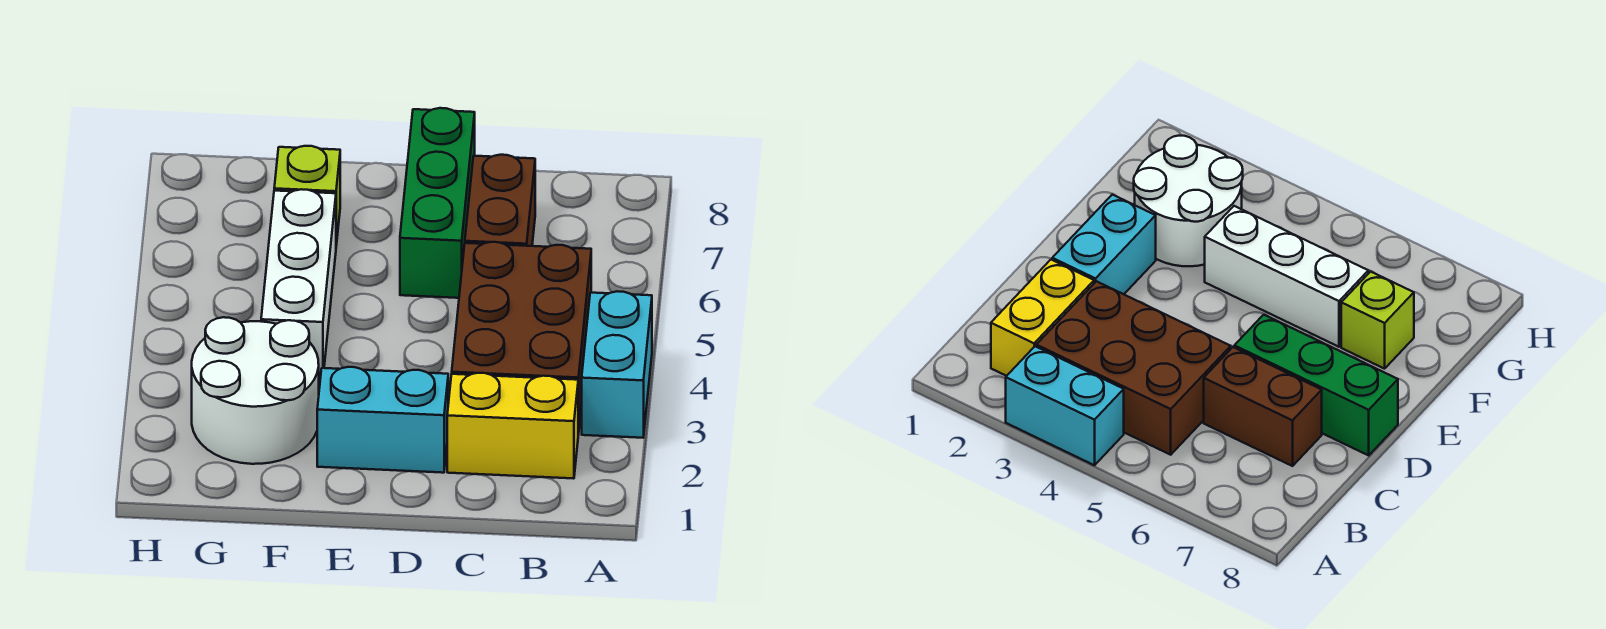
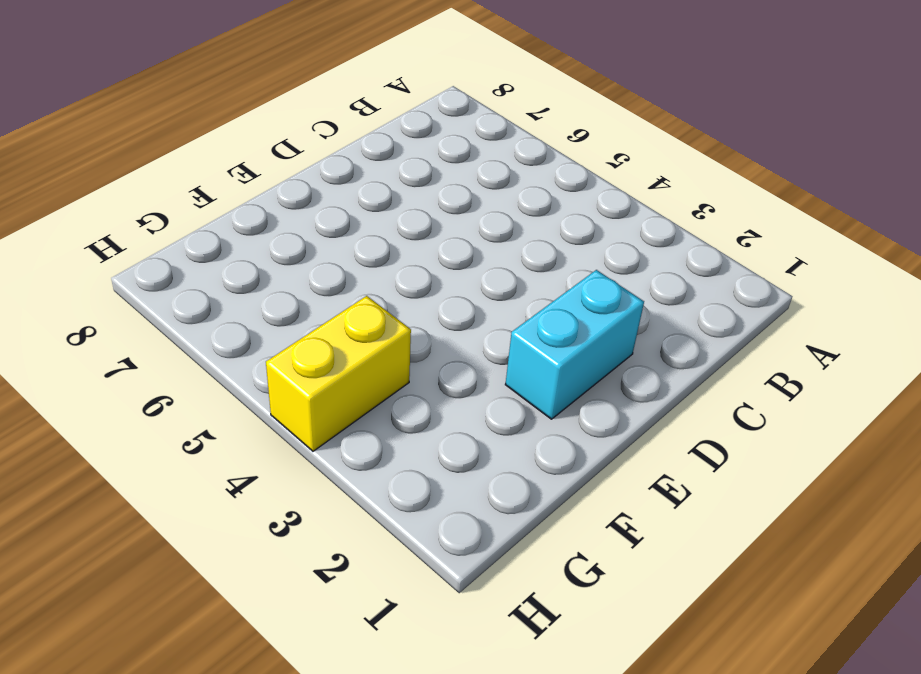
yellow brick G4:H4 level 1 -> yellow brick B2:C2 level 1
none -> cyan brick A3:A4 level 1
none -> brown brick B3:C5 level 1

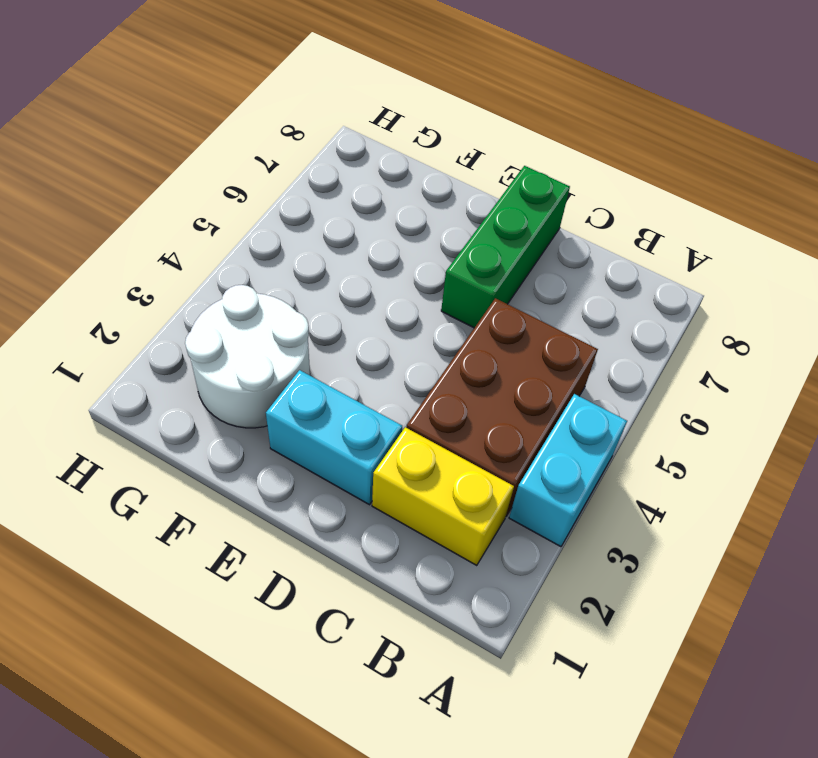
none -> brown brick C6:C7 level 1
none -> white brick F4:F6 level 1

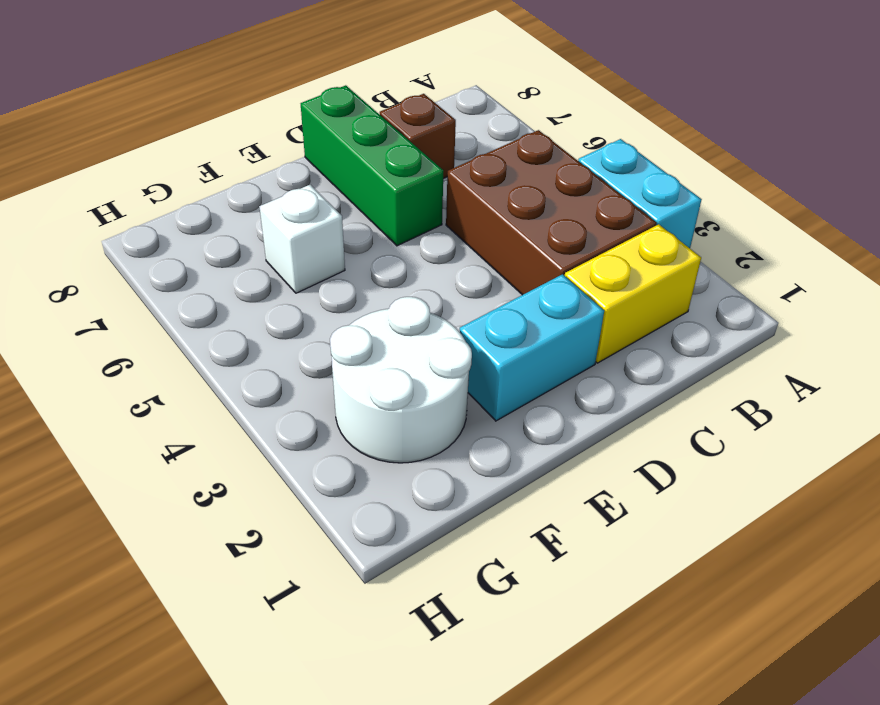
brown brick C7 level 1 -> brown brick C6:C7 level 1
white brick F6 level 1 -> white brick F4:F6 level 1
none -> lime brick F7 level 1

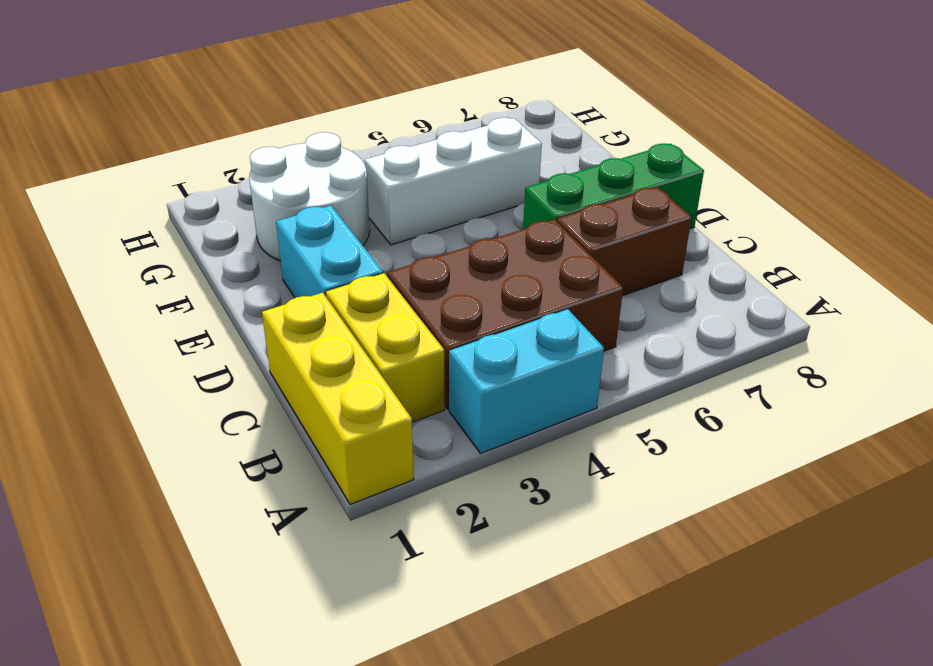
yellow brick A1:C1 level 1 -> none
none -> lime brick F7 level 1

